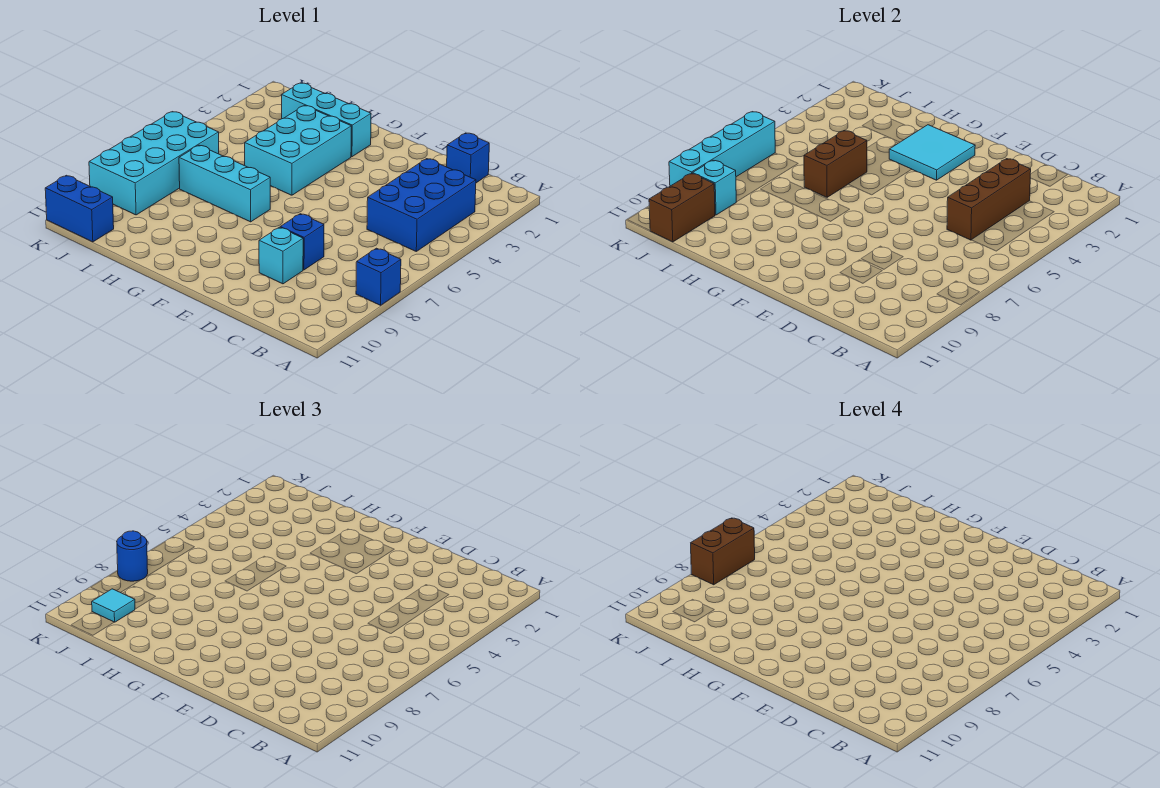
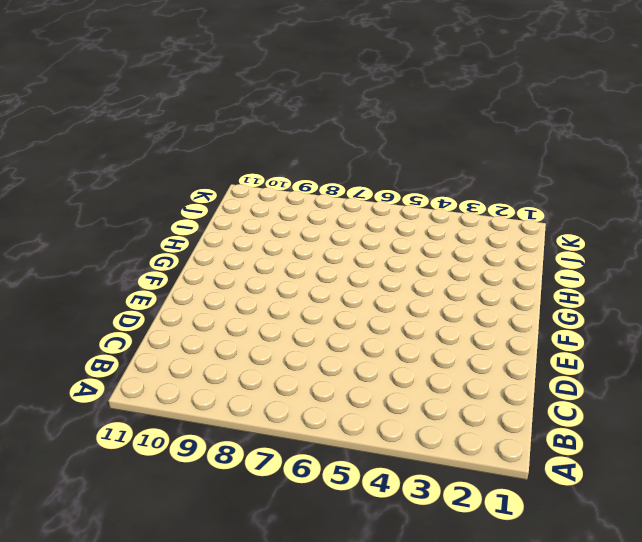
none -> blue brick A8 level 1
none -> blue brick B3:C5 level 1
none -> blue brick C1 level 1

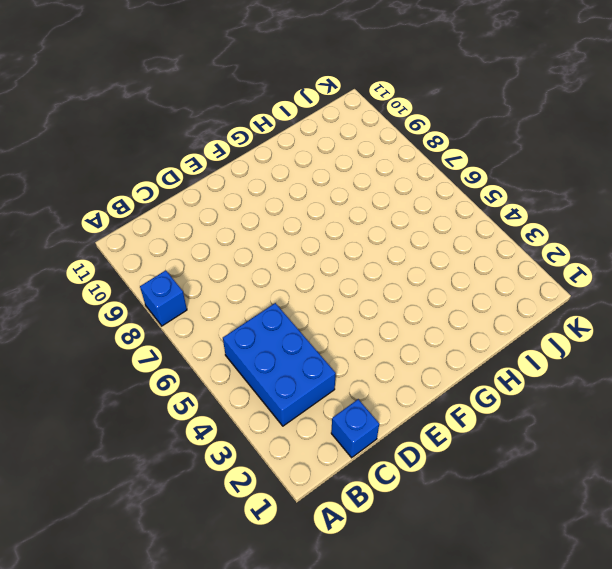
none -> blue brick D8 level 1
none -> cyan brick D9 level 1
none -> cyan brick G2:I2 level 1

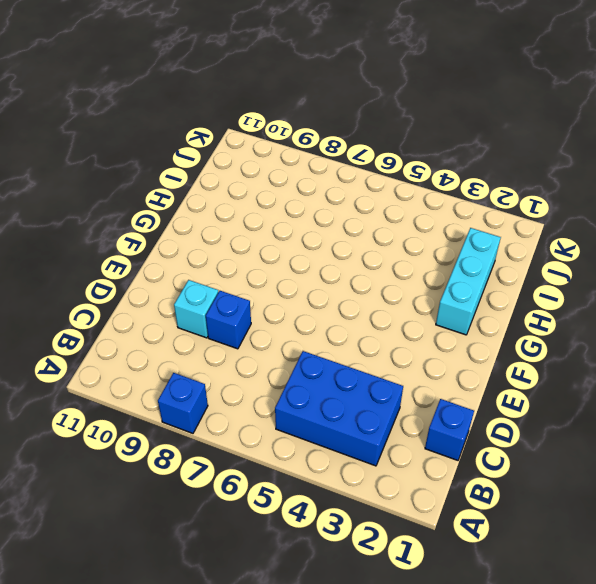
none -> cyan brick G3:H5 level 1
none -> cyan brick G7:I7 level 1
none -> cyan brick J6:K9 level 1

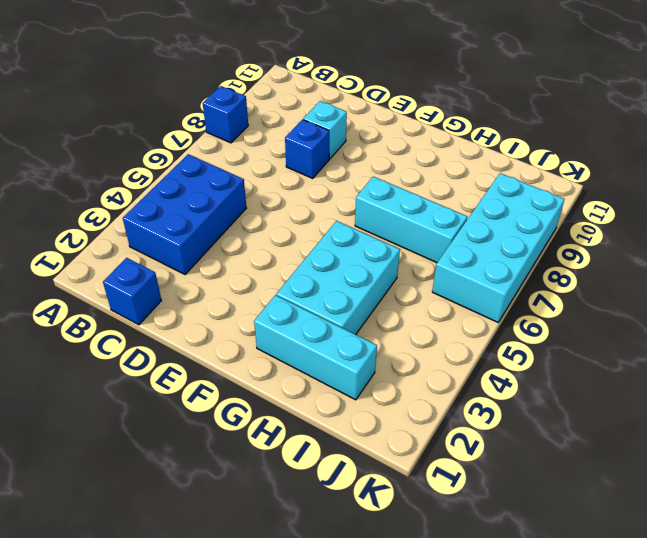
none -> blue brick J11:K11 level 1
none -> brown brick C3:C5 level 2
none -> cyan tile F2:G3 level 2

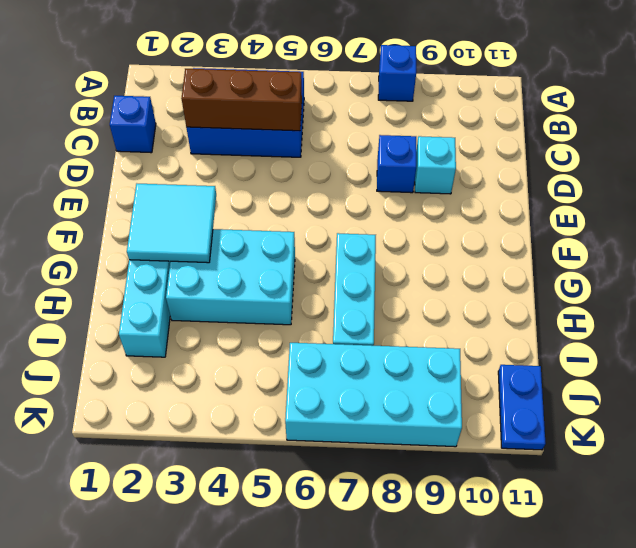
blue plate J11:K11 level 1 -> blue brick J11:K11 level 1
none -> brown brick H5:H6 level 2
none -> cyan brick J9 level 2
none -> brown brick J10:J11 level 2

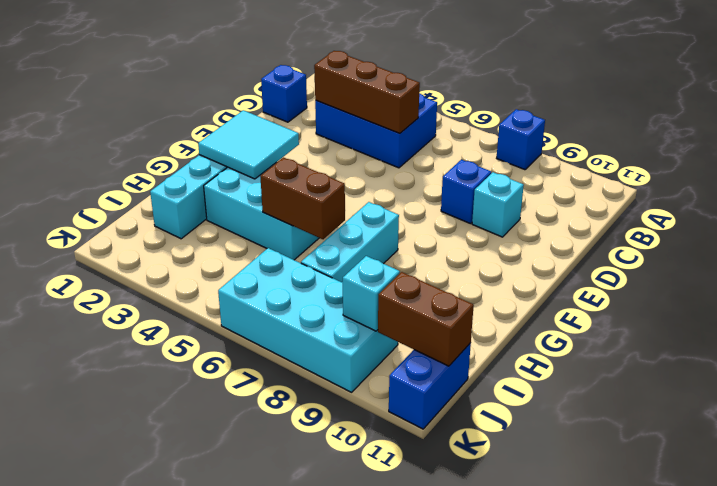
none -> cyan brick K6:K9 level 2
none -> cyan tile J10 level 3
none -> blue round brick K8 level 3

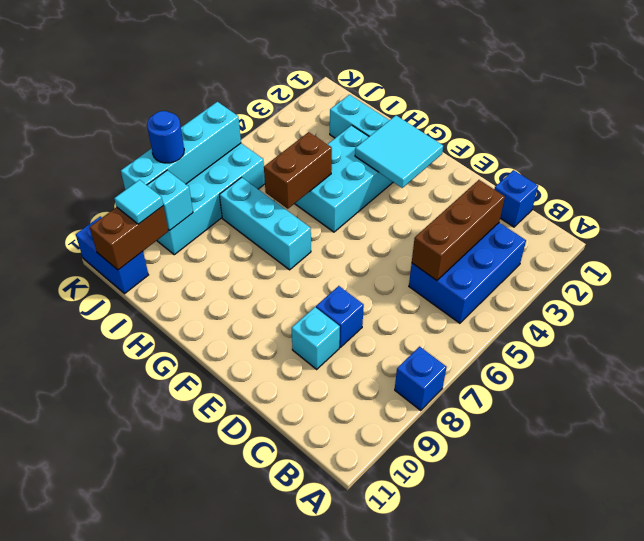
none -> brown brick K7:K8 level 4

